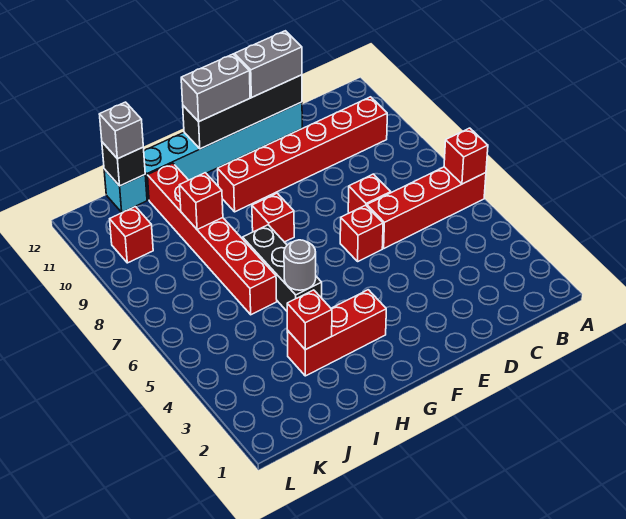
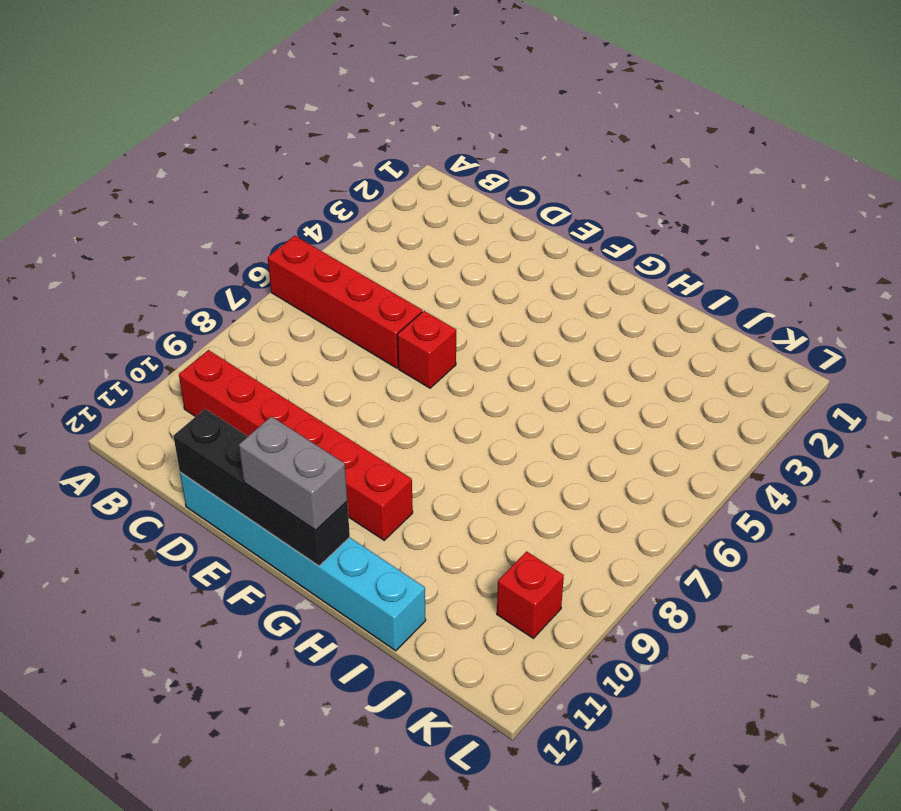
none -> red brick D7 level 1
none -> red brick G3:I3 level 1
none -> red brick G8 level 1

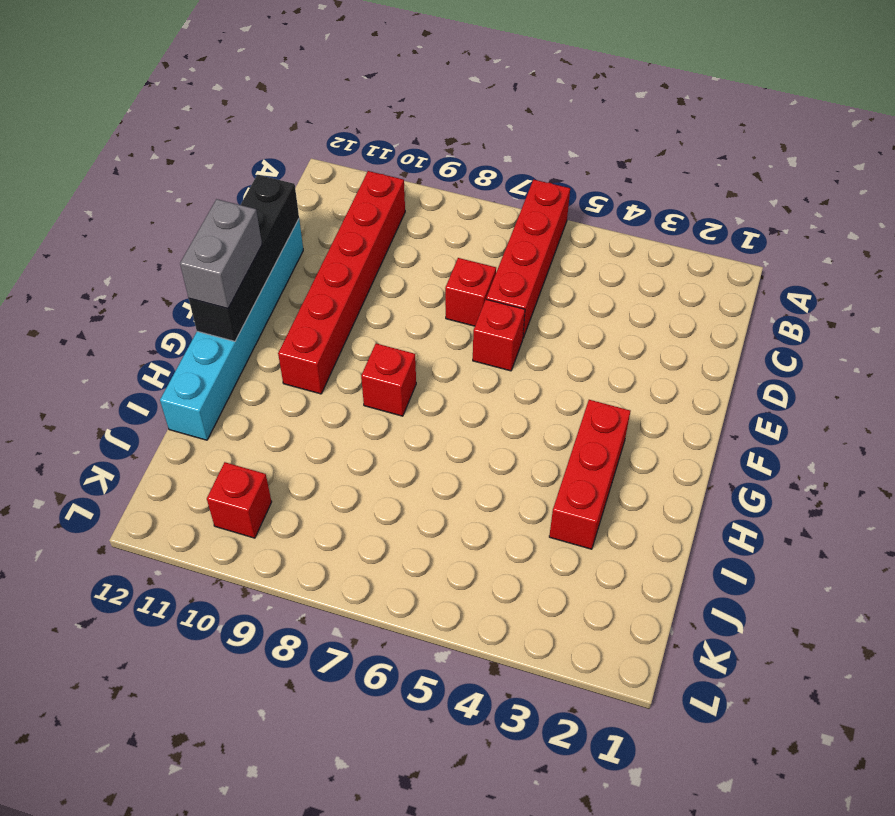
none -> black brick H5:H7 level 1
none -> red brick I6:I11 level 1
none -> cyan brick J12 level 1

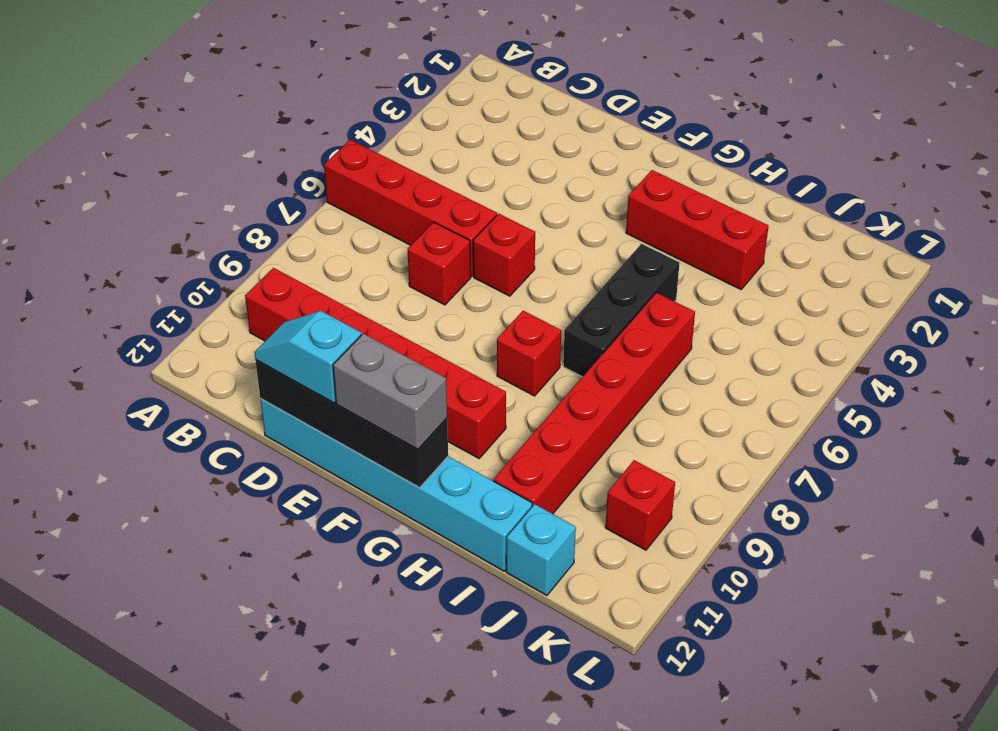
cyan slope D12:E12 level 3 top E -> grey brick D12:E12 level 3
none -> red brick A6 level 2
none -> grey round brick H5 level 2
none -> red brick I3 level 2

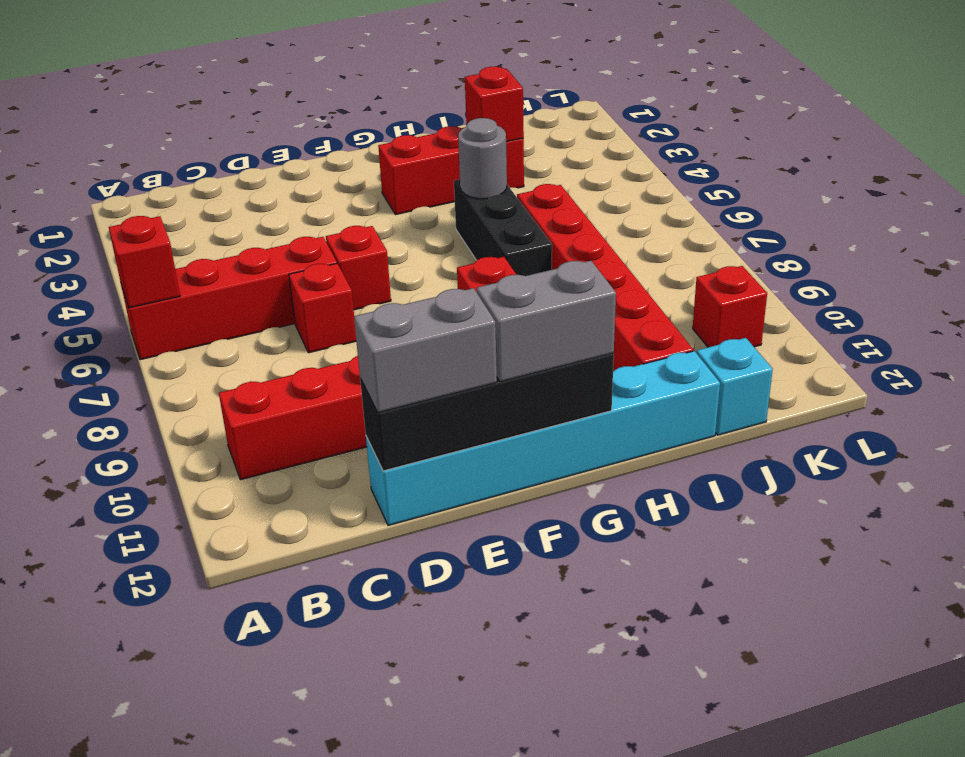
none -> red brick I9 level 2
none -> black brick J12 level 2
none -> grey brick J12 level 3

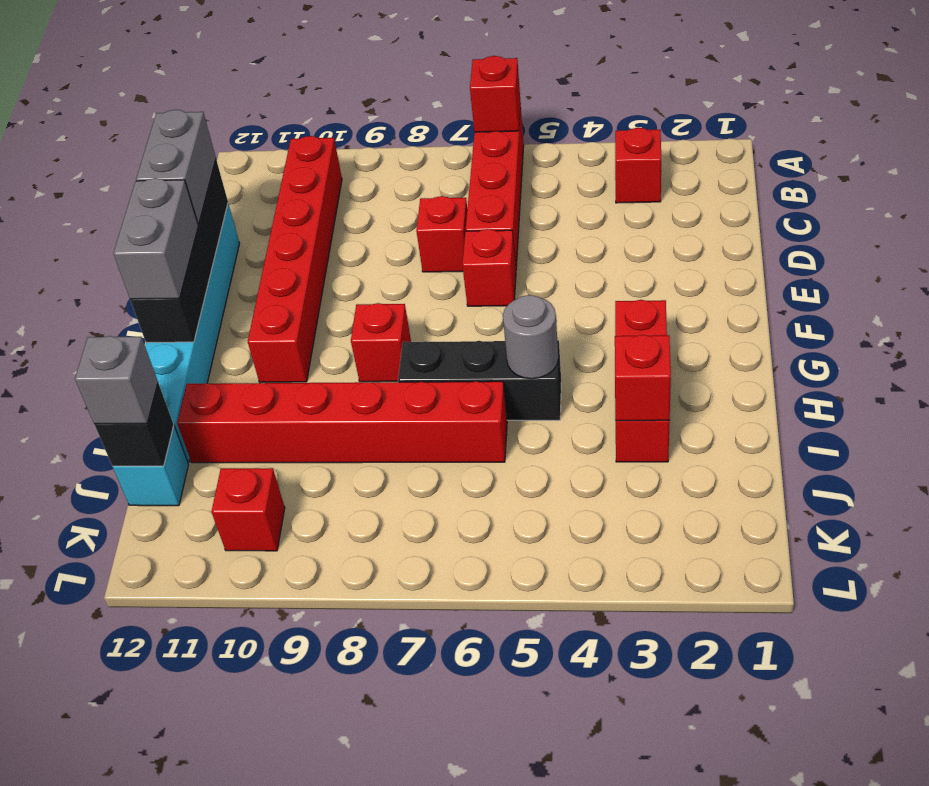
red brick B3 level 1 -> red brick I9 level 2

